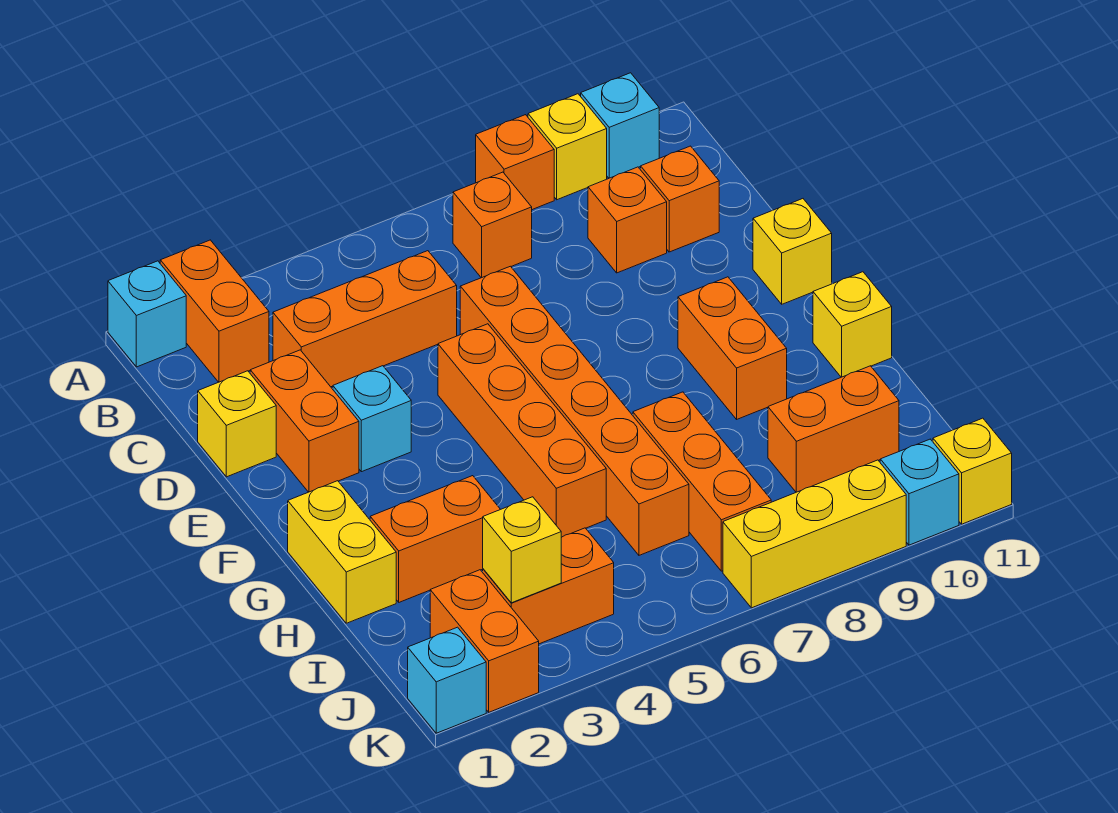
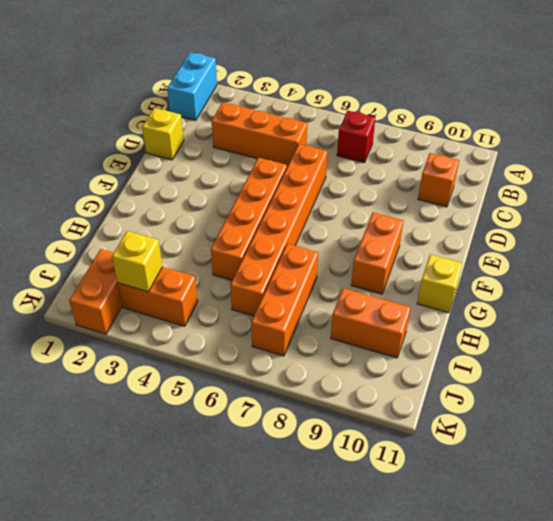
cyan brick A1:B1 level 1 -> cyan brick A1 level 1
red brick B7 level 1 -> orange brick B7 level 1
none -> orange brick A2:B2 level 1
none -> orange brick A8 level 1
none -> yellow brick A9 level 1

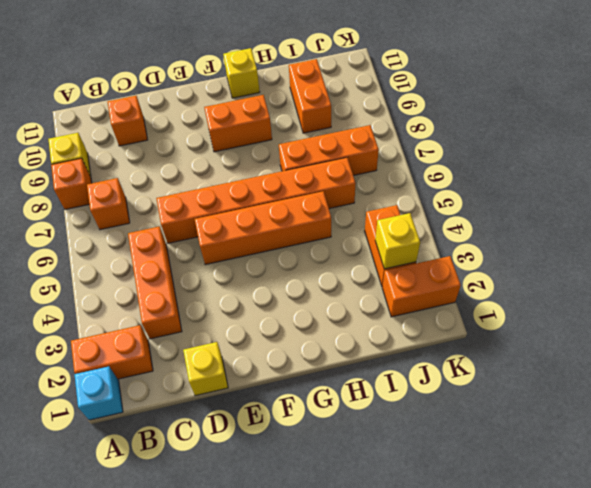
none -> cyan brick A10 level 1
none -> orange brick C9 level 1
none -> orange brick D2:E2 level 1

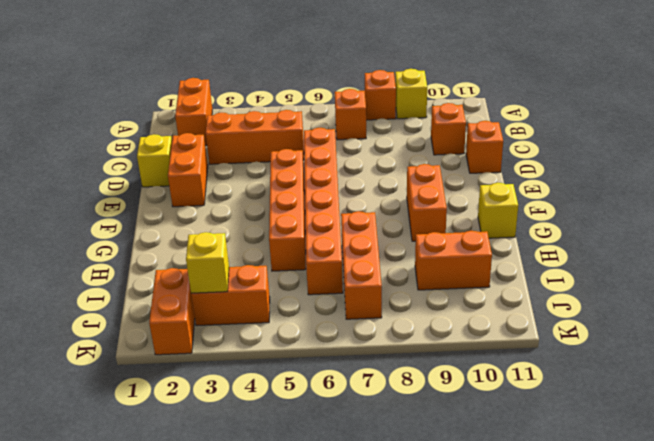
orange brick D11 level 1 -> orange brick C9 level 1
none -> cyan brick A1 level 1
none -> cyan brick A10 level 1
none -> cyan brick E3 level 1

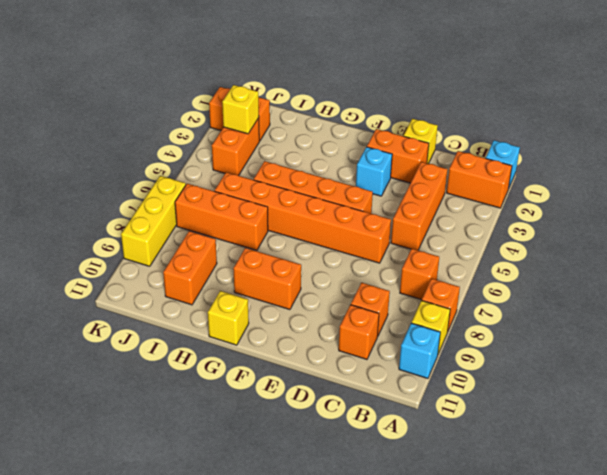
none -> yellow brick E11 level 1
none -> yellow brick G1:H1 level 1
none -> orange brick H2:H3 level 1

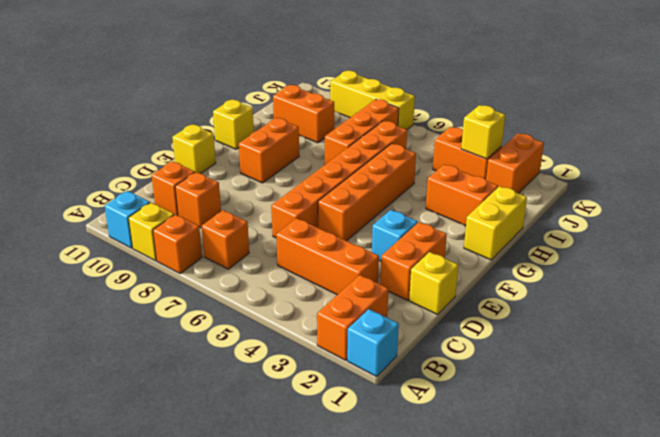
none -> cyan brick K1 level 1
none -> cyan brick K10 level 1
none -> yellow brick K11 level 1

